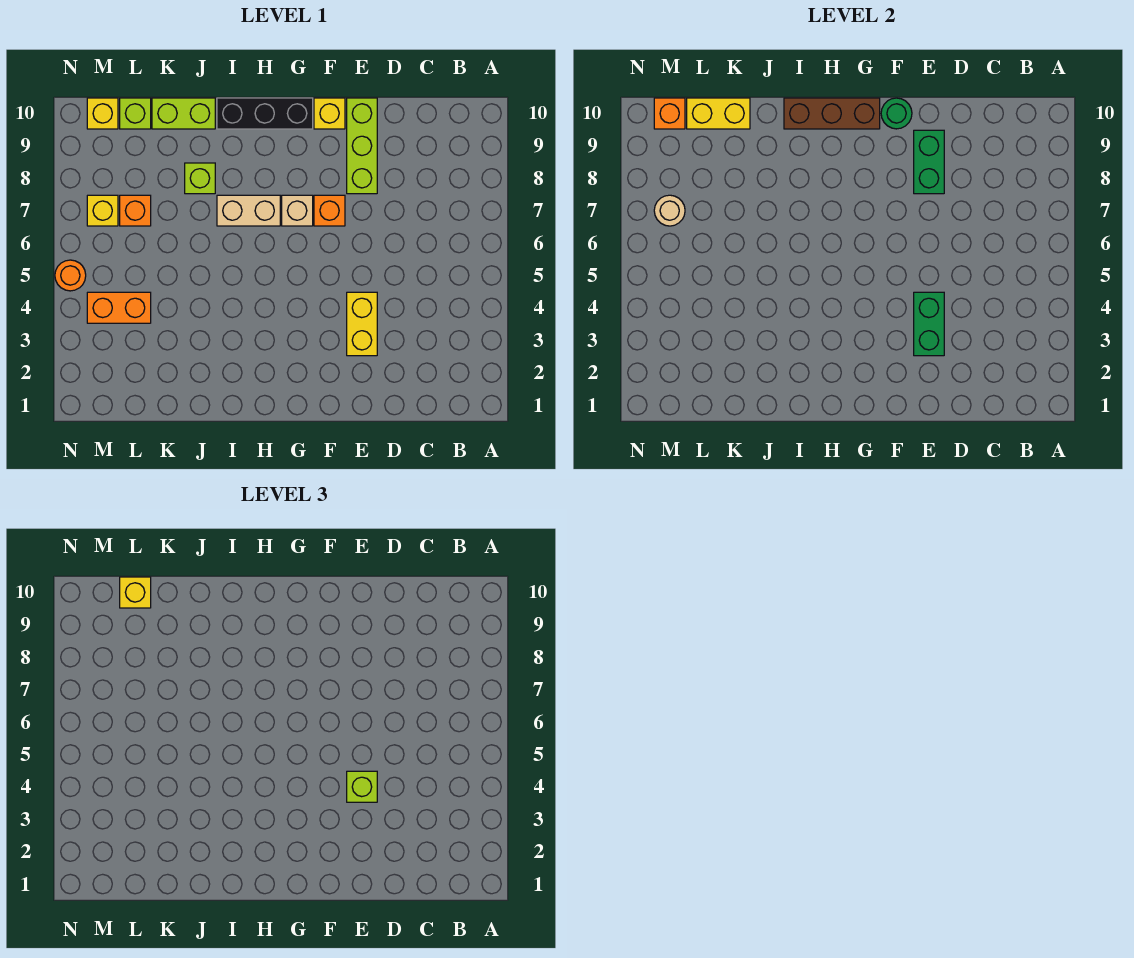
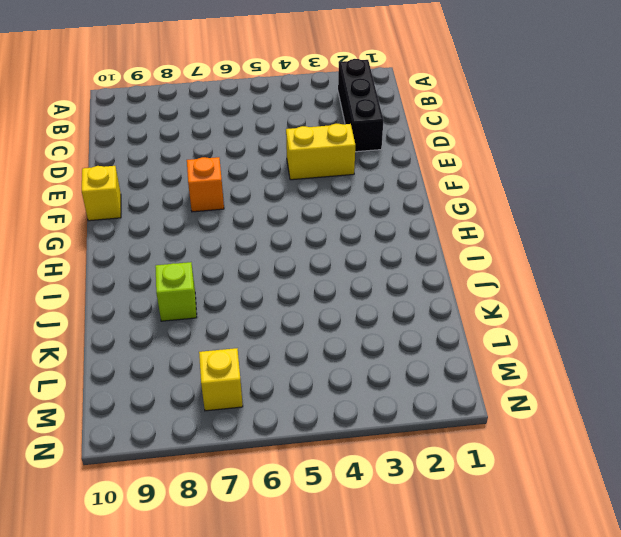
black brick B2:D2 level 1 -> black brick G10:I10 level 1
none -> lime brick E8:E10 level 1
none -> tan brick G7 level 1
none -> tan brick H7:I7 level 1

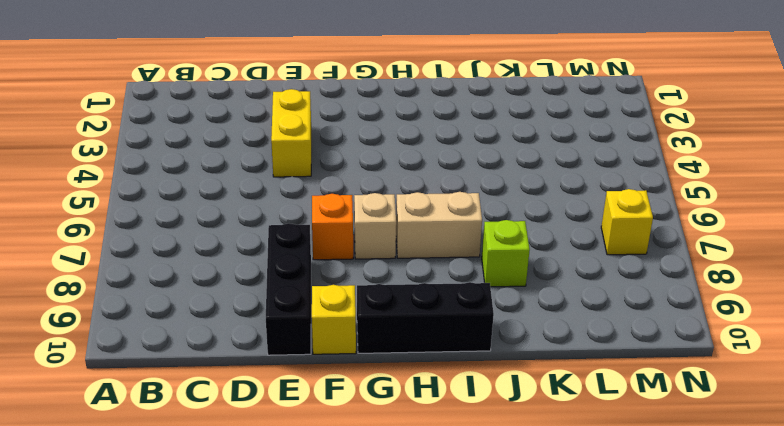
black brick E8:E10 level 1 -> lime brick E8:E10 level 1
none -> lime brick J10:K10 level 1
none -> orange brick L4:M4 level 1
none -> orange brick L7 level 1

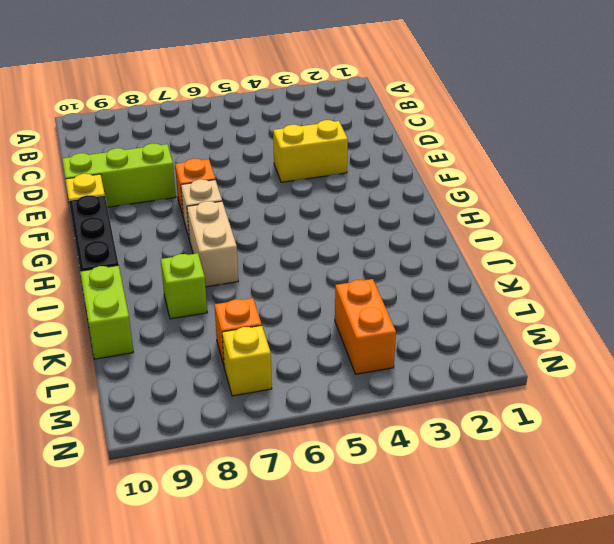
none -> lime brick L10 level 1
none -> yellow brick M10 level 1
none -> orange round brick N5 level 1

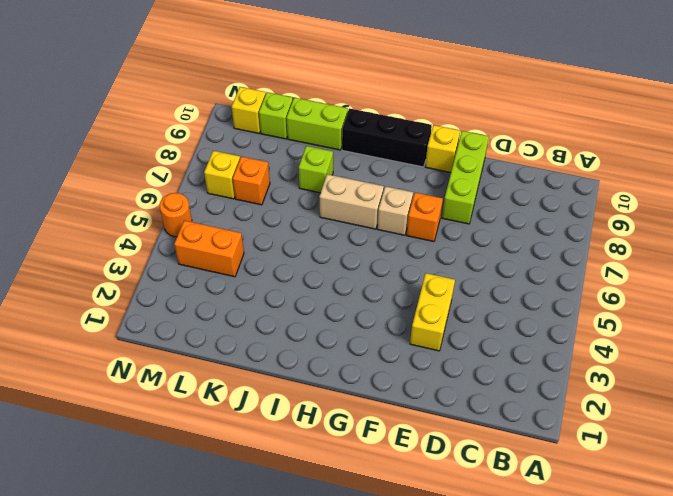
none -> green brick E3:E4 level 2
none -> green brick E8:E9 level 2
none -> green round brick F10 level 2

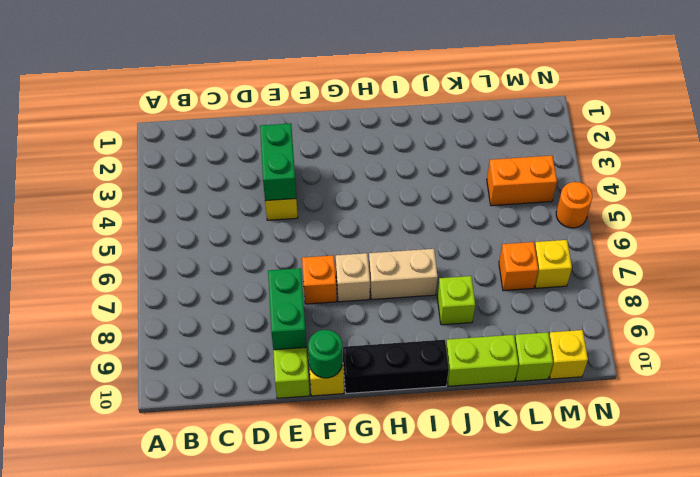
none -> brown brick G10:I10 level 2
none -> yellow brick K10:L10 level 2
none -> tan round brick M7 level 2

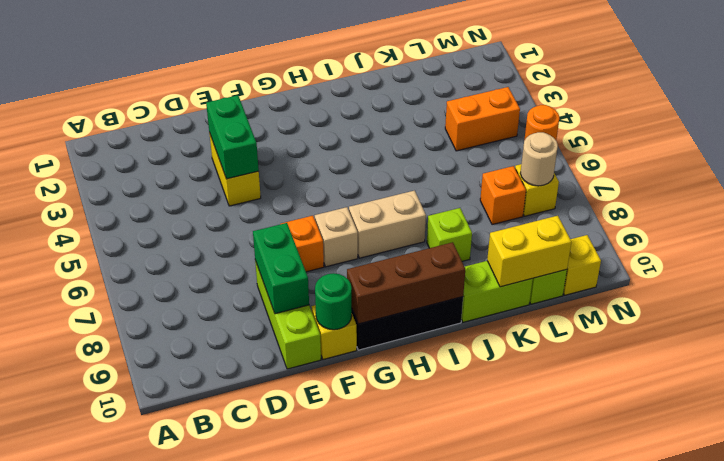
none -> orange brick M10 level 2
none -> lime brick E4 level 3
none -> yellow brick L10 level 3

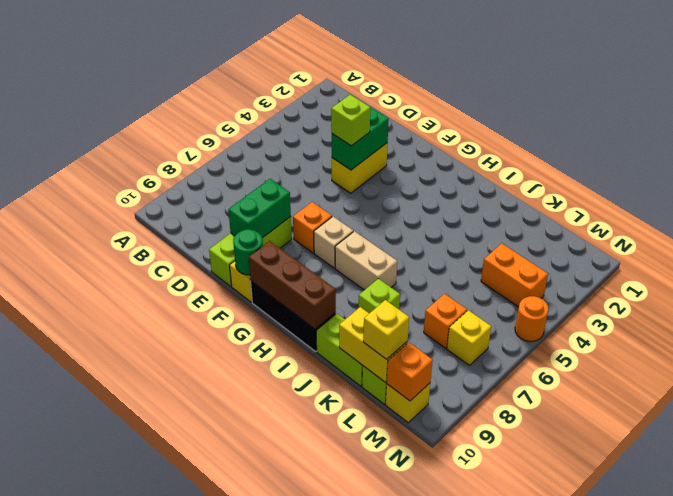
none -> tan round brick M7 level 2

